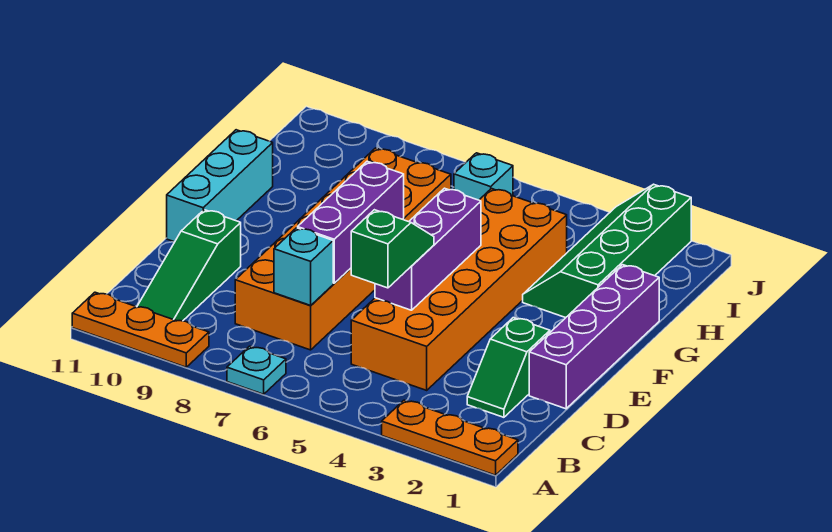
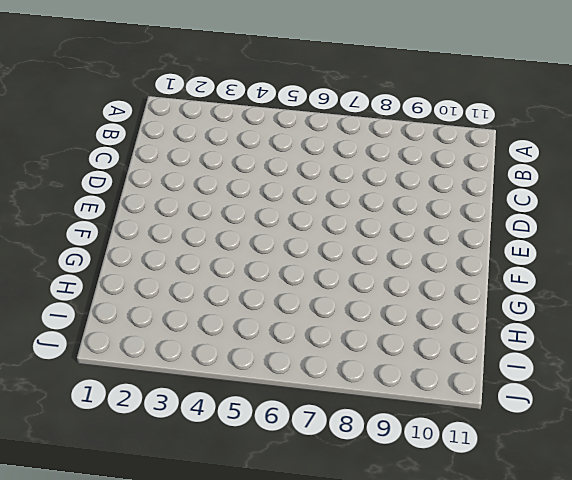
none -> orange plate A1:A3 level 1
none -> cyan plate A7 level 1
none -> orange plate A9:A11 level 1

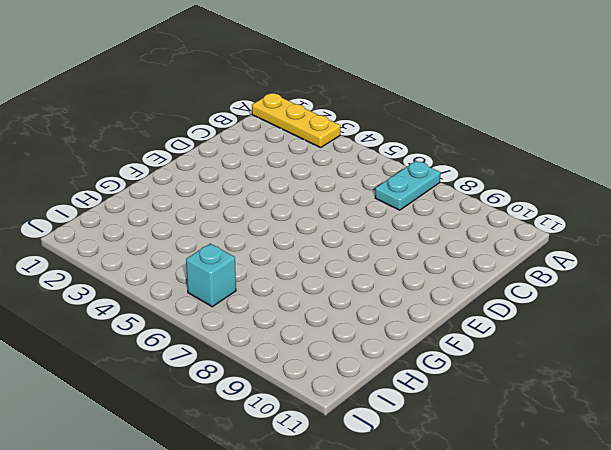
yellow plate A1:A3 level 1 -> orange plate A1:A3 level 1
cyan plate A7:B7 level 1 -> cyan plate A7 level 1
none -> orange plate A9:A11 level 1
none -> green slope B10:D10 level 1 top D
none -> green slope C2:D2 level 1 top D

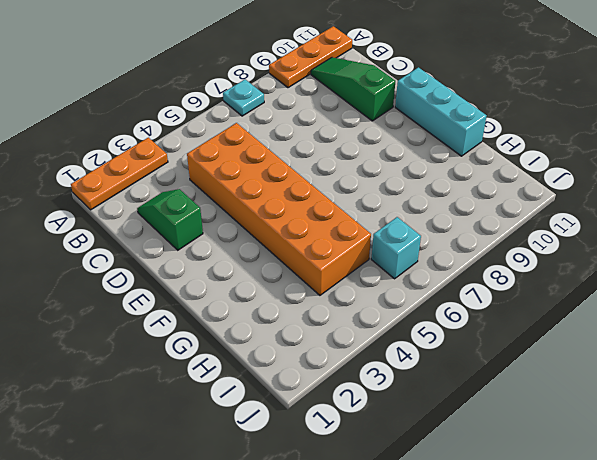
none -> orange brick C7:H8 level 1
none -> purple brick D1:G1 level 1
none -> green slope G2:J3 level 1 top 2

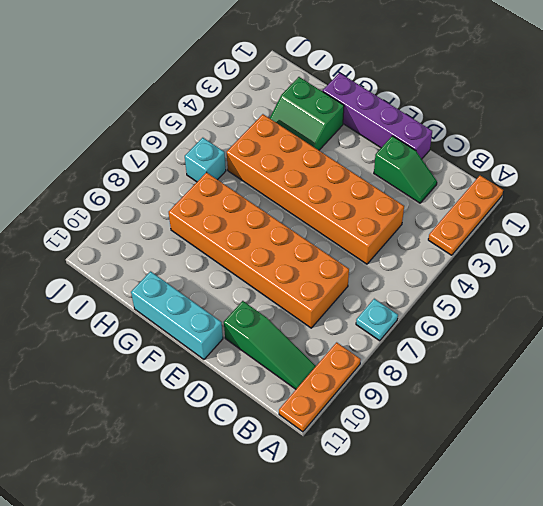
green slope G2:H3 level 1 top 2 -> green slope G2:J3 level 1 top 2
none -> cyan brick C7 level 2
none -> purple brick D5:F5 level 2
none -> purple brick D7:F7 level 2

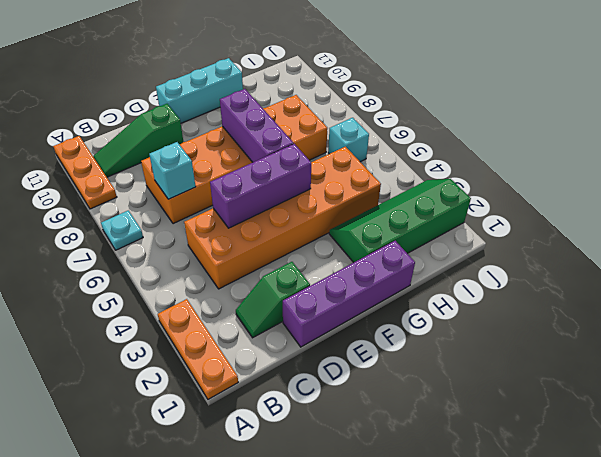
purple brick F6:F8 level 2 -> purple brick D7:F7 level 2
none -> green slope C5:D5 level 3 top C

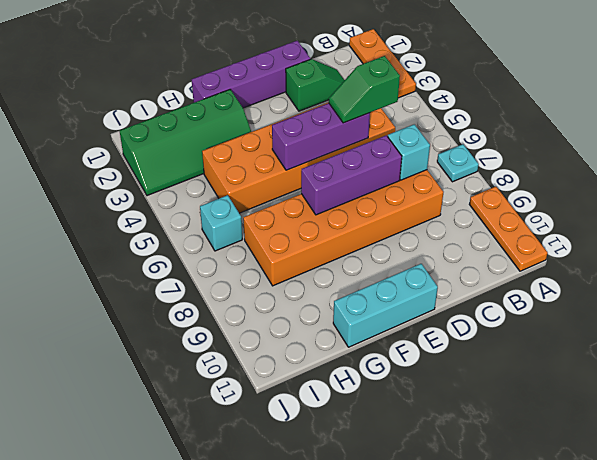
none -> green slope B10:D10 level 1 top D

